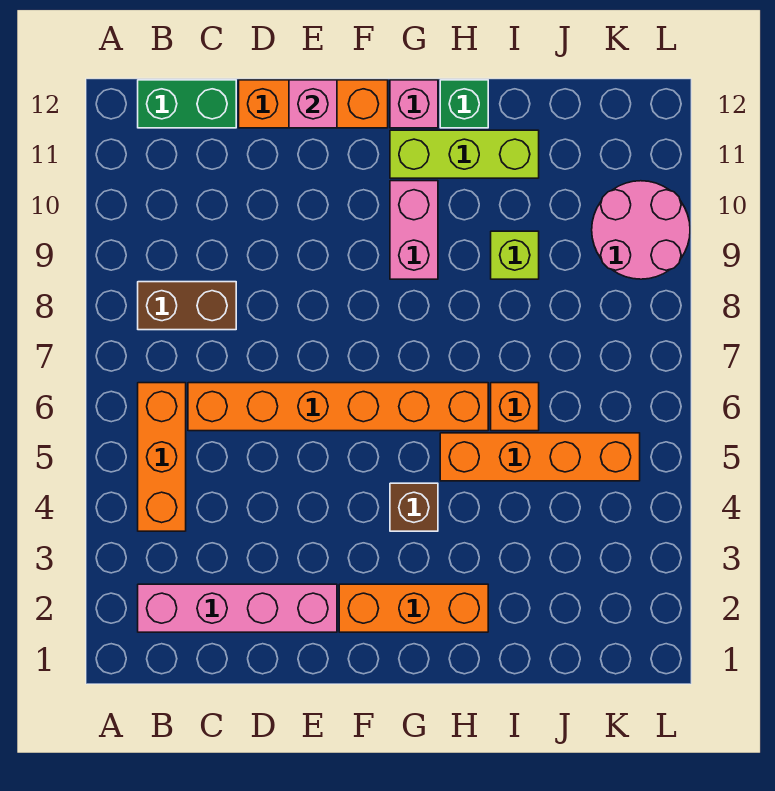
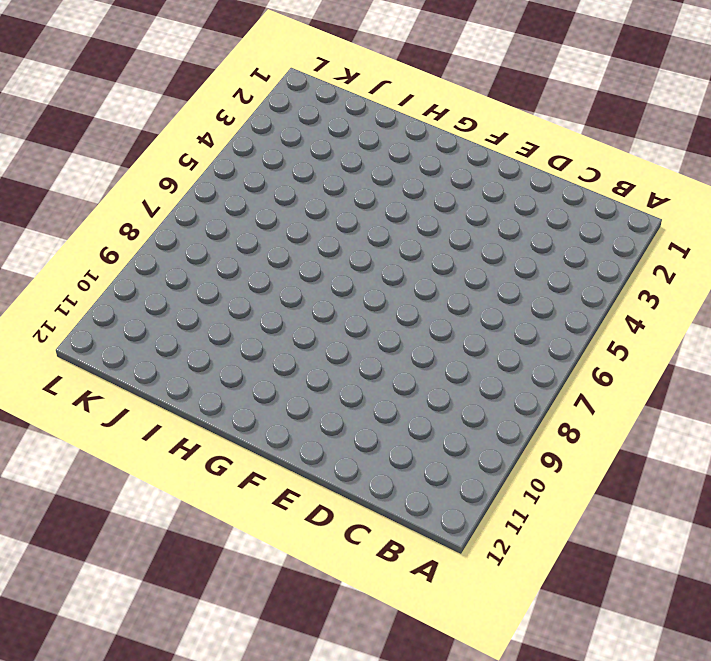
none -> pink brick B2:E2 level 1
none -> orange brick B4:B6 level 1
none -> brown brick B8:C8 level 1

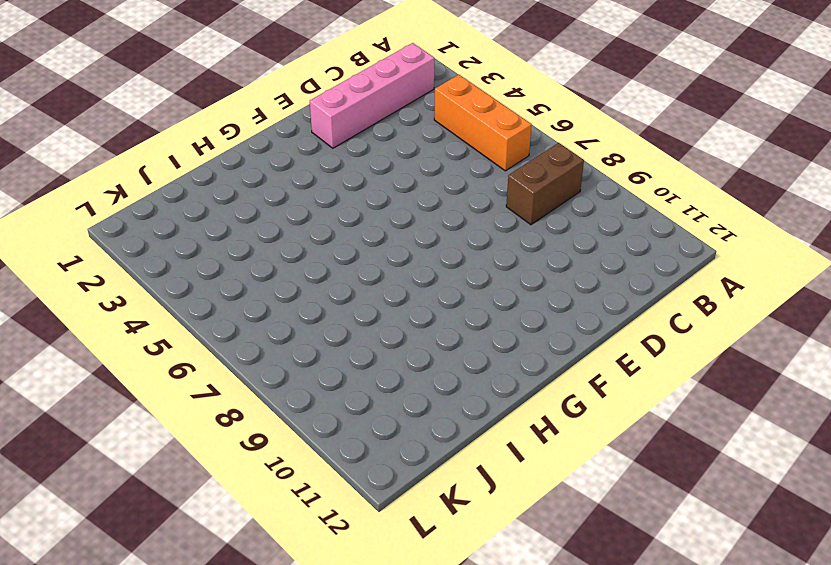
none -> green brick B12:C12 level 1
none -> orange brick C6:H6 level 1
none -> orange brick D12:F12 level 1

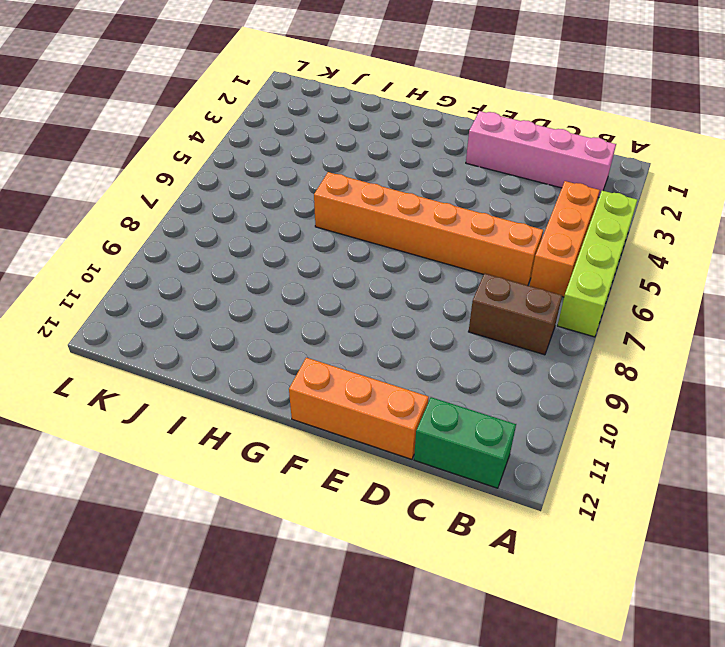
lime brick A4:A7 level 1 -> none
none -> orange brick F2:H2 level 1
none -> brown brick G4 level 1
none -> pink brick G9:G10 level 1

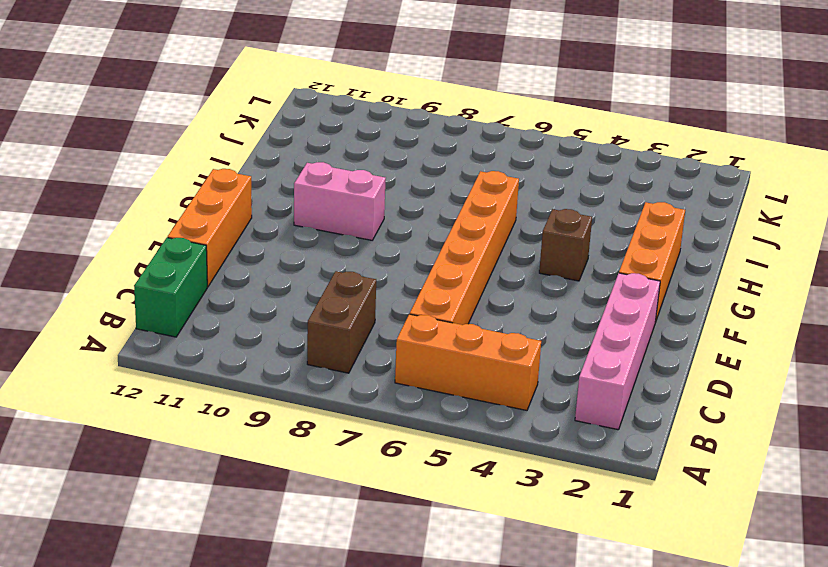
none -> lime brick G11:I11 level 1
none -> pink brick G12 level 1
none -> orange brick H5:K5 level 1

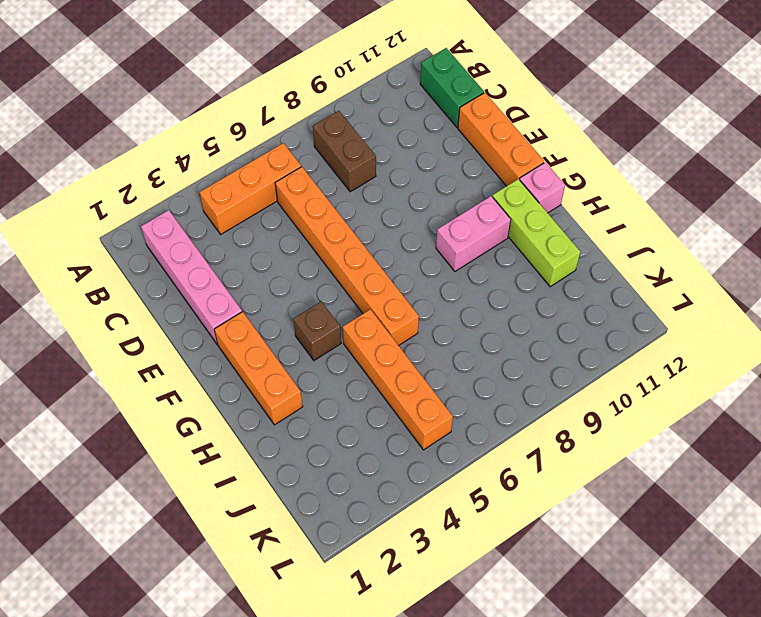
none -> green brick H12 level 1
none -> orange brick I6 level 1
none -> lime brick I9 level 1

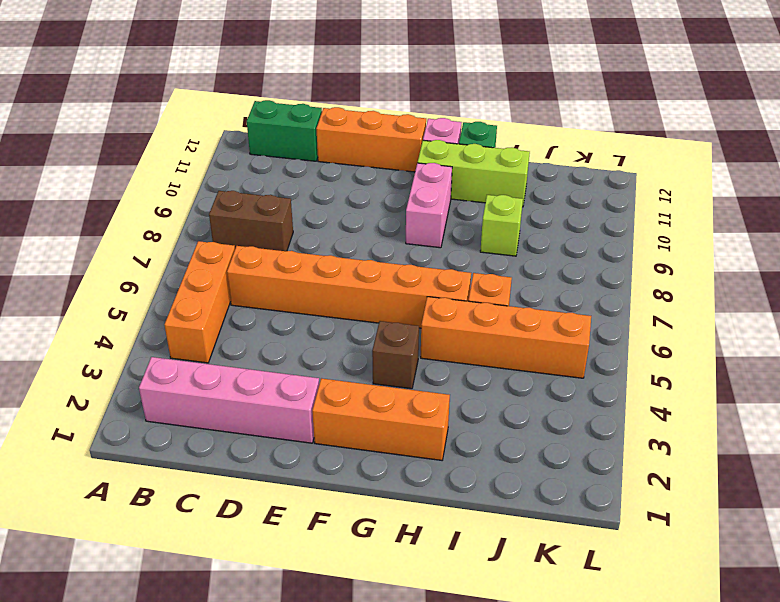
none -> pink round brick K9:L10 level 1
none -> pink brick E12 level 2

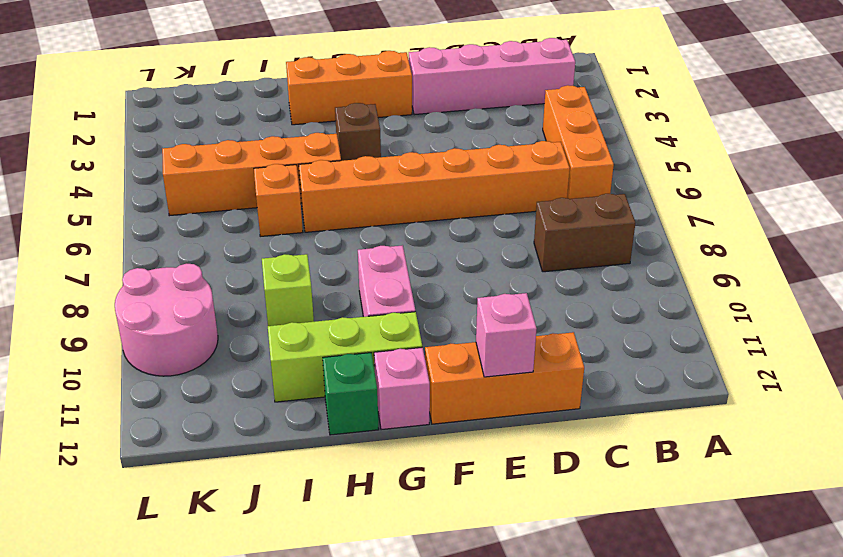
none -> green brick B12:C12 level 1

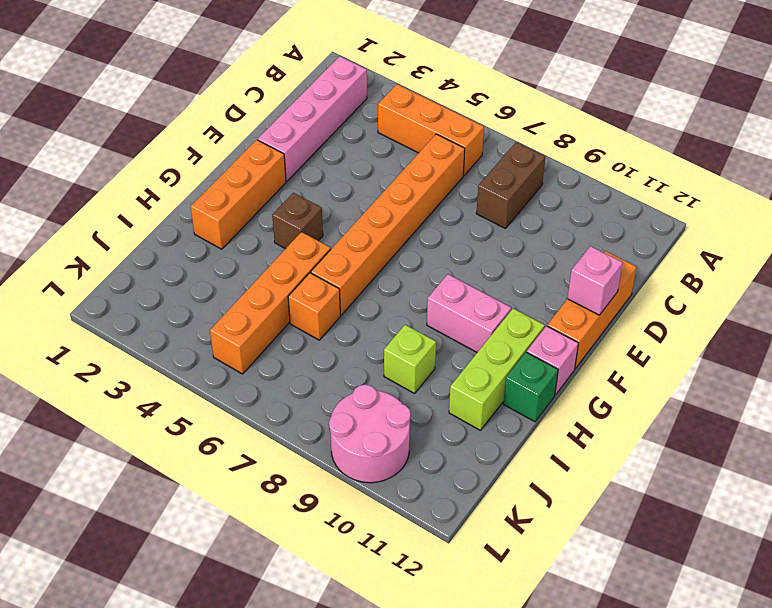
none -> green brick B12:C12 level 1

